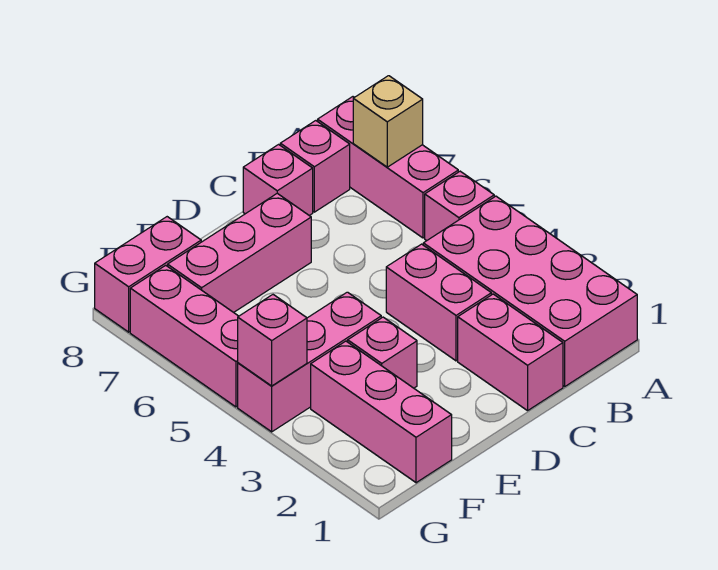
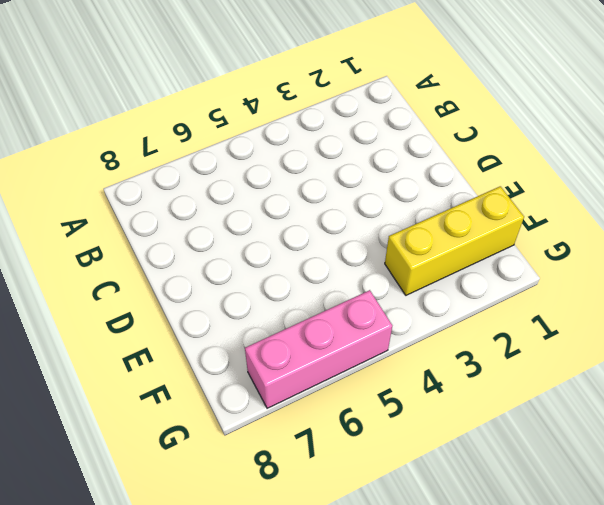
yellow brick F1:F3 level 1 -> pink brick F1:F3 level 1
none -> pink brick A1:B4 level 1
none -> pink brick A5 level 1
none -> pink brick A6:A8 level 1

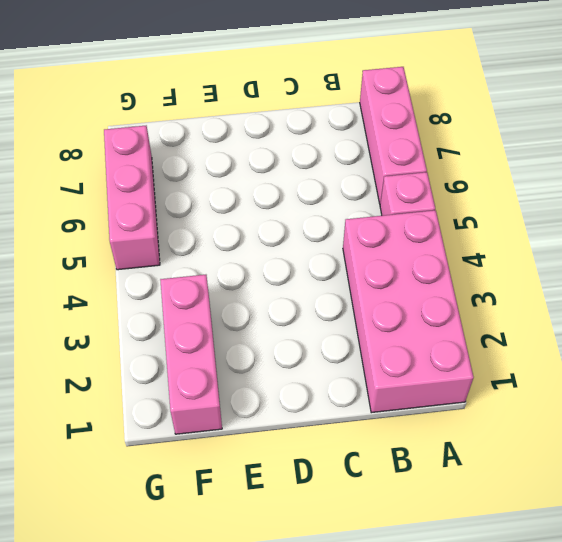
none -> pink brick B8 level 1
none -> pink brick C1:C2 level 1
none -> pink brick C3:C4 level 1

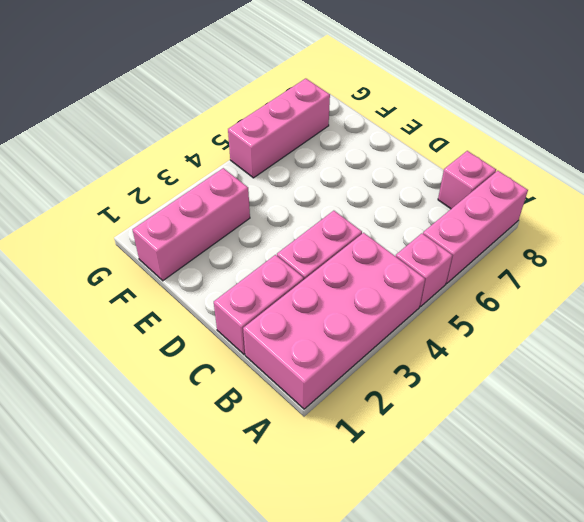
none -> pink brick C8 level 1
none -> pink brick D7:F7 level 1
none -> pink brick E3 level 1

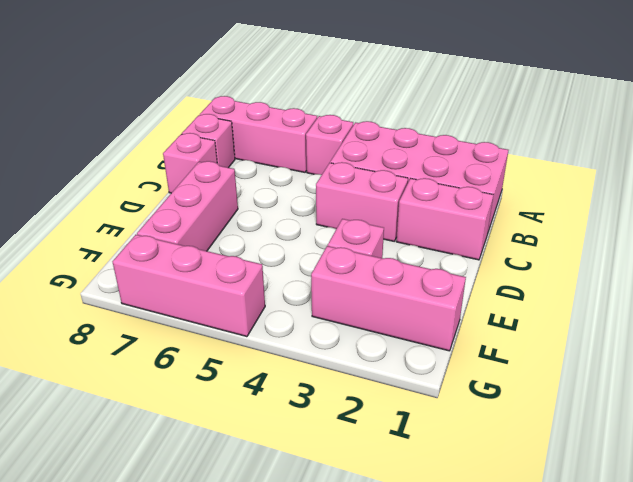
none -> pink brick E4:G4 level 1
none -> pink brick F8:G8 level 1
none -> tan brick A7 level 2

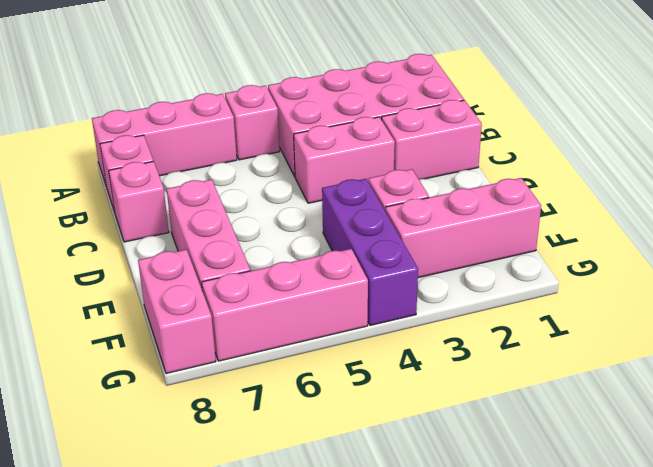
purple brick E4:G4 level 1 -> pink brick E4:G4 level 1
none -> tan brick A7 level 2
none -> pink brick G4 level 2

